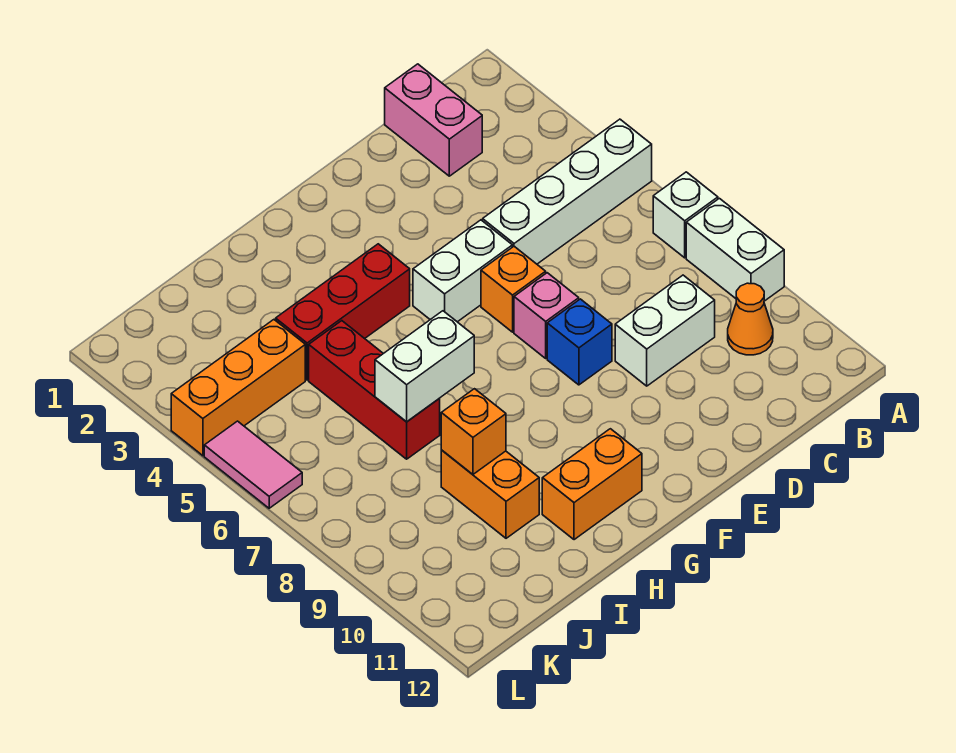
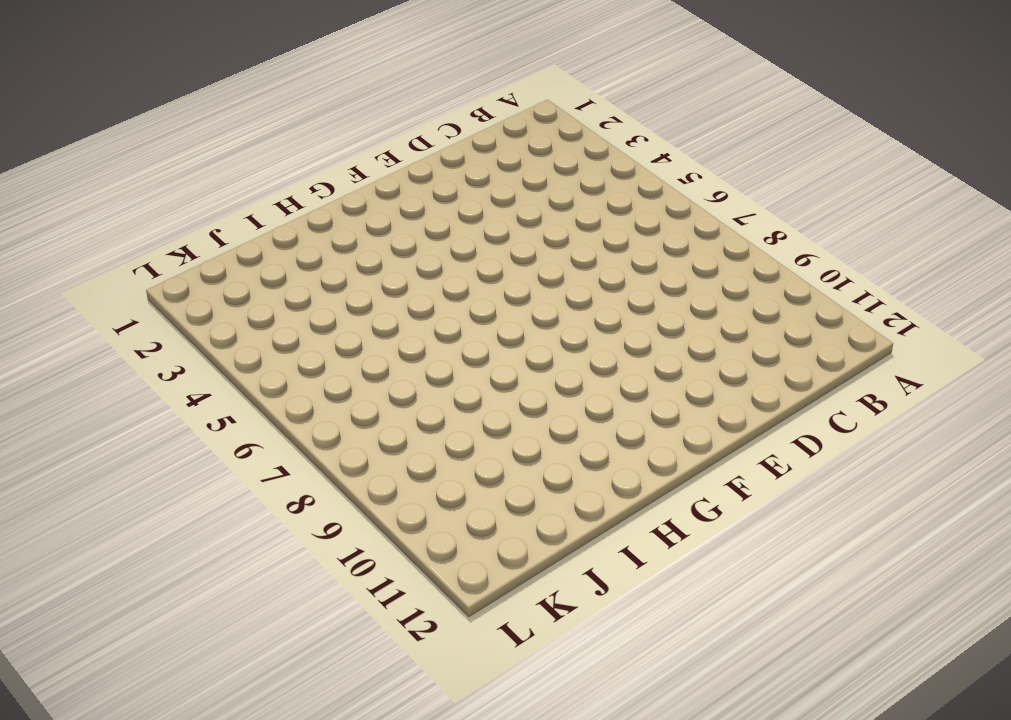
none -> white brick A5:D5 level 1
none -> white brick A7 level 1
none -> white brick A8:A9 level 1

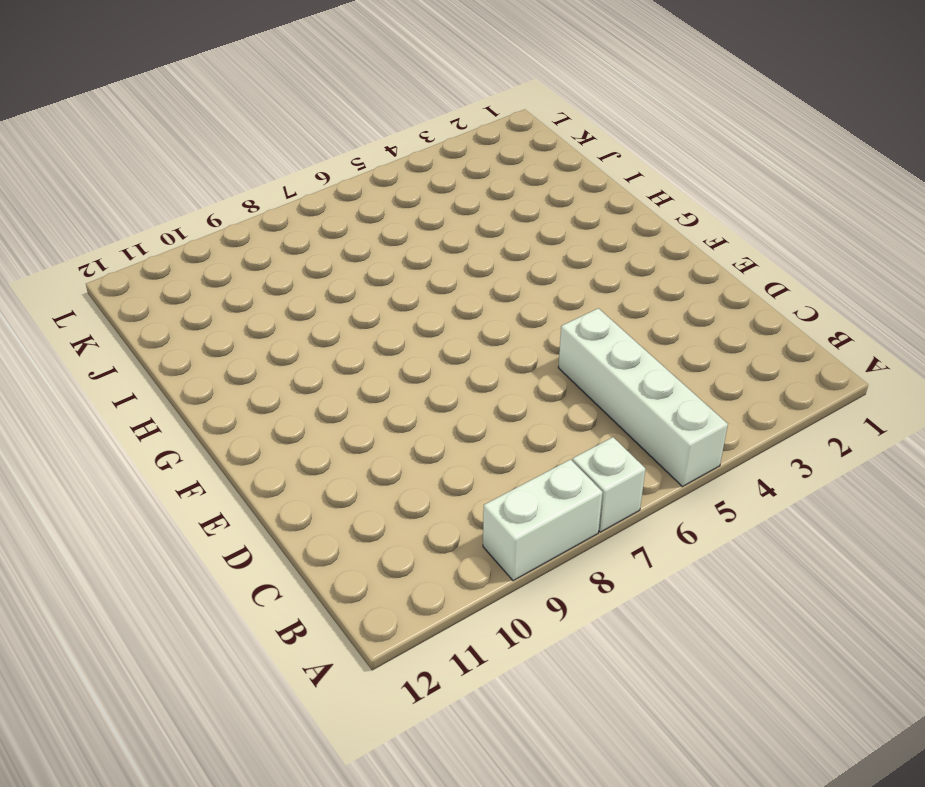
none -> orange cone B10 level 1
none -> pink brick C1:C2 level 1
none -> white brick C9:D9 level 1

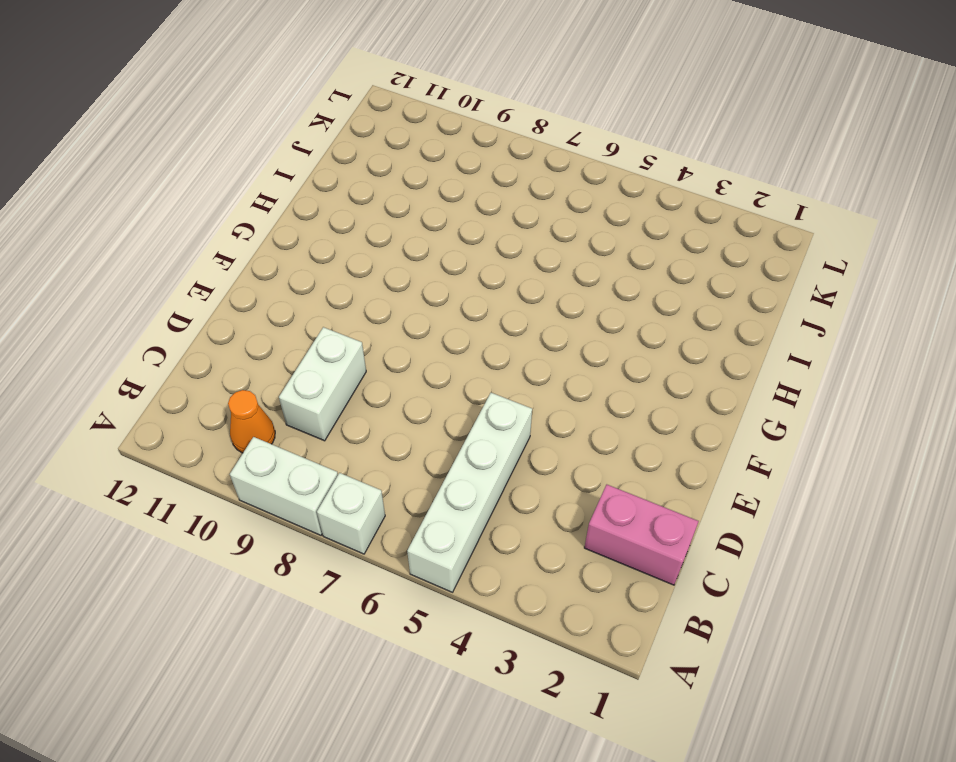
none -> white brick E5:F5 level 1
none -> orange brick E6 level 1
none -> pink brick E7 level 1

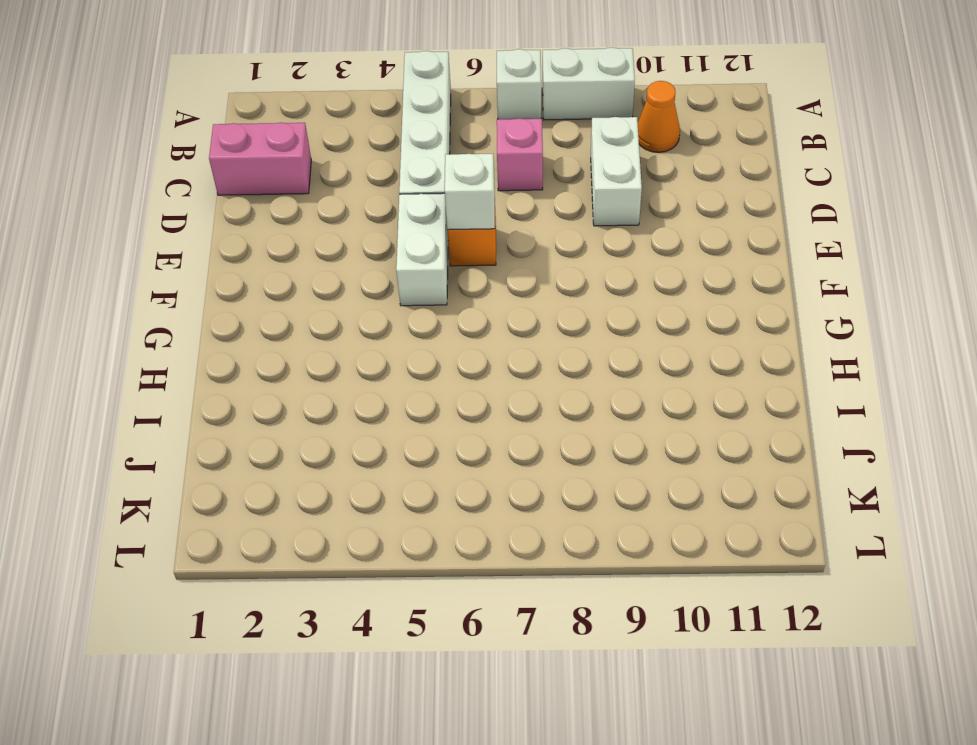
pink brick C7 level 1 -> pink brick E7 level 1
white brick E6 level 2 -> none
none -> blue brick E8 level 1
none -> red brick G4:I4 level 1
none -> orange brick G11:H11 level 1

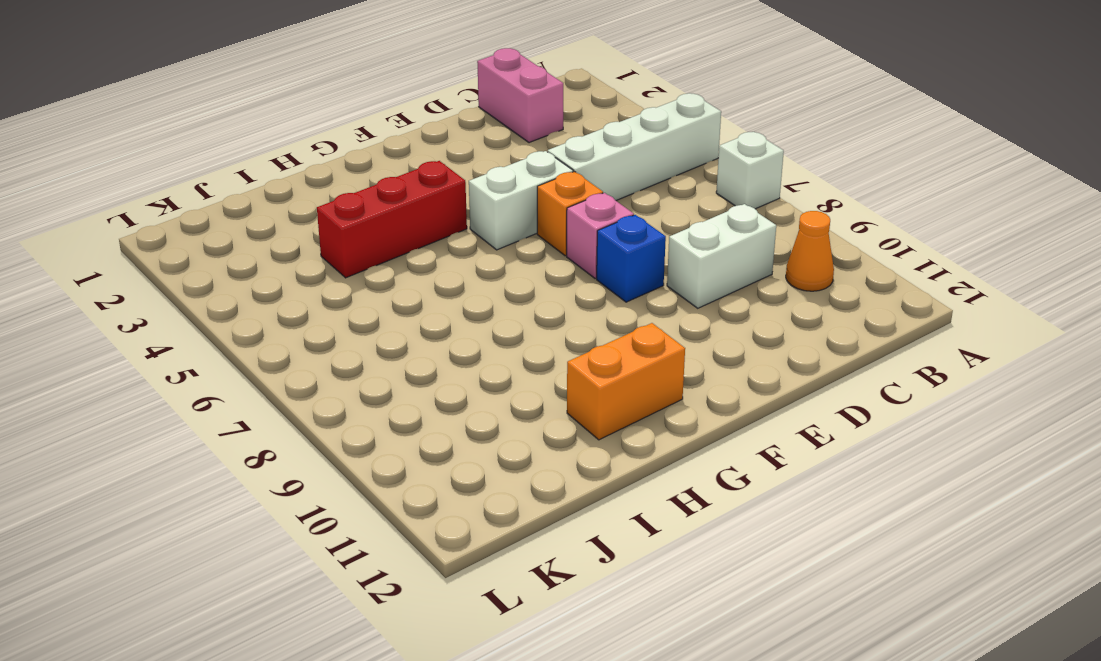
none -> white brick A8:A9 level 1
none -> red brick I5:I7 level 1
none -> orange brick I9:I10 level 1

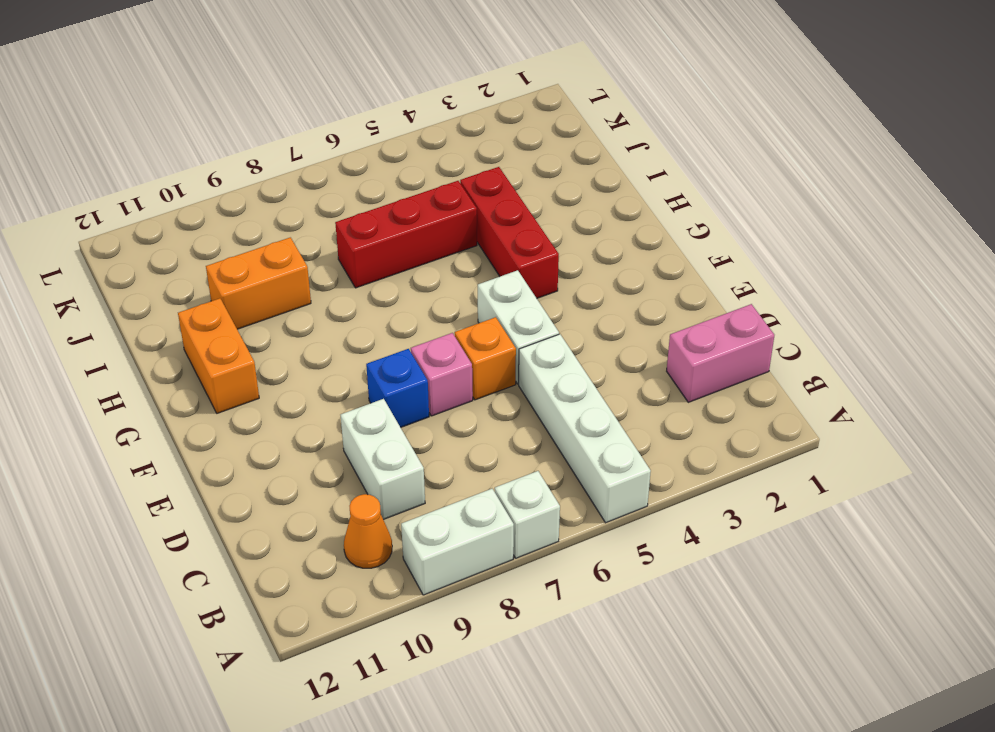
none -> orange brick J4:L4 level 1
none -> pink tile L5:L6 level 1
none -> white brick H7:I7 level 2

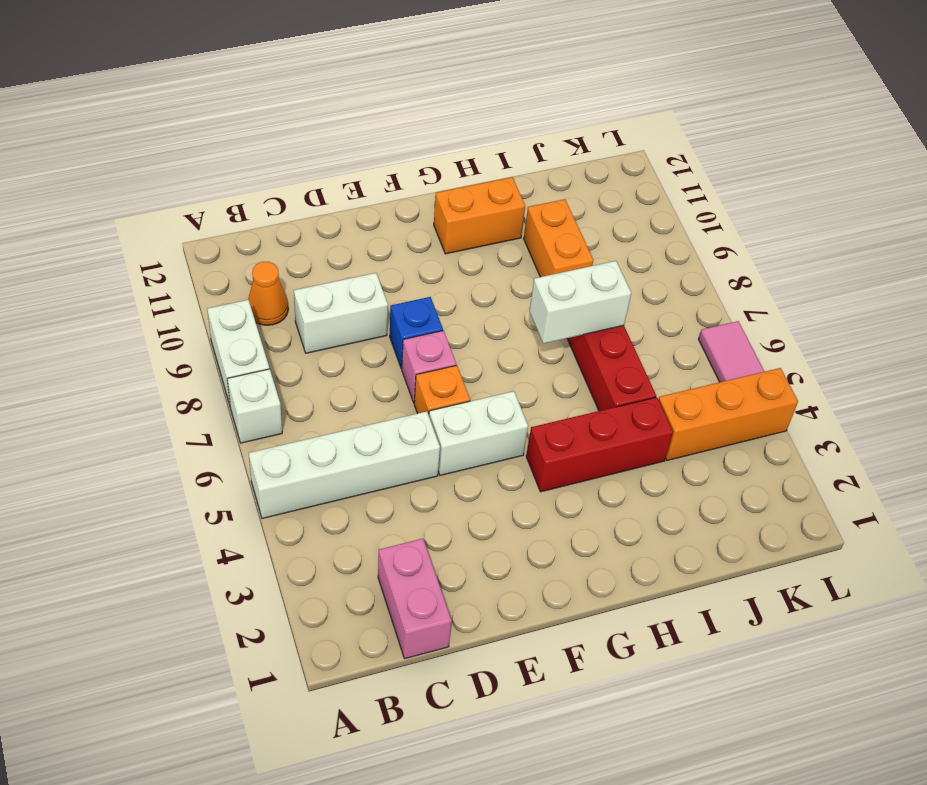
none -> orange brick I9 level 2

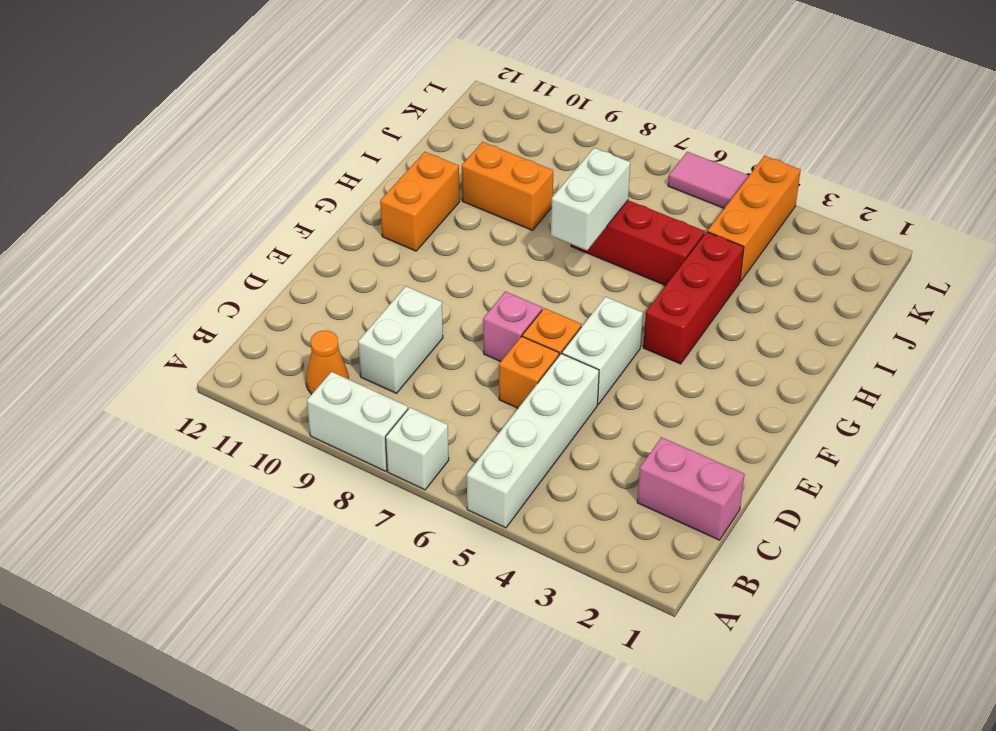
orange brick D6 level 1 -> orange brick I9 level 2
none -> blue brick E8 level 1

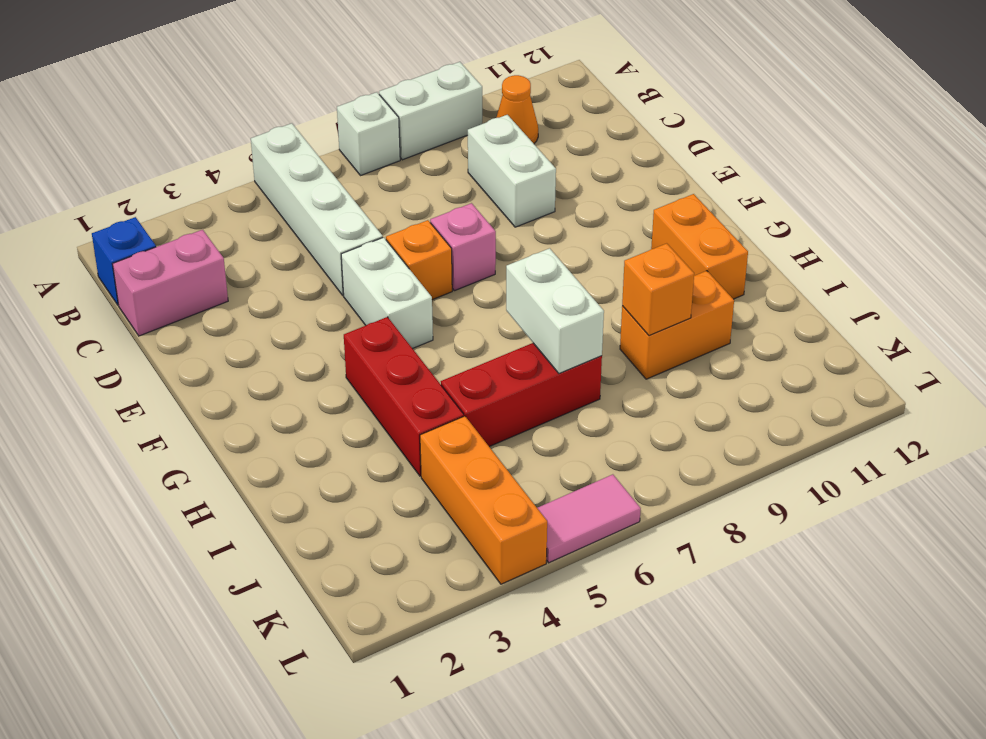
blue brick B1 level 1 -> blue brick E8 level 1

